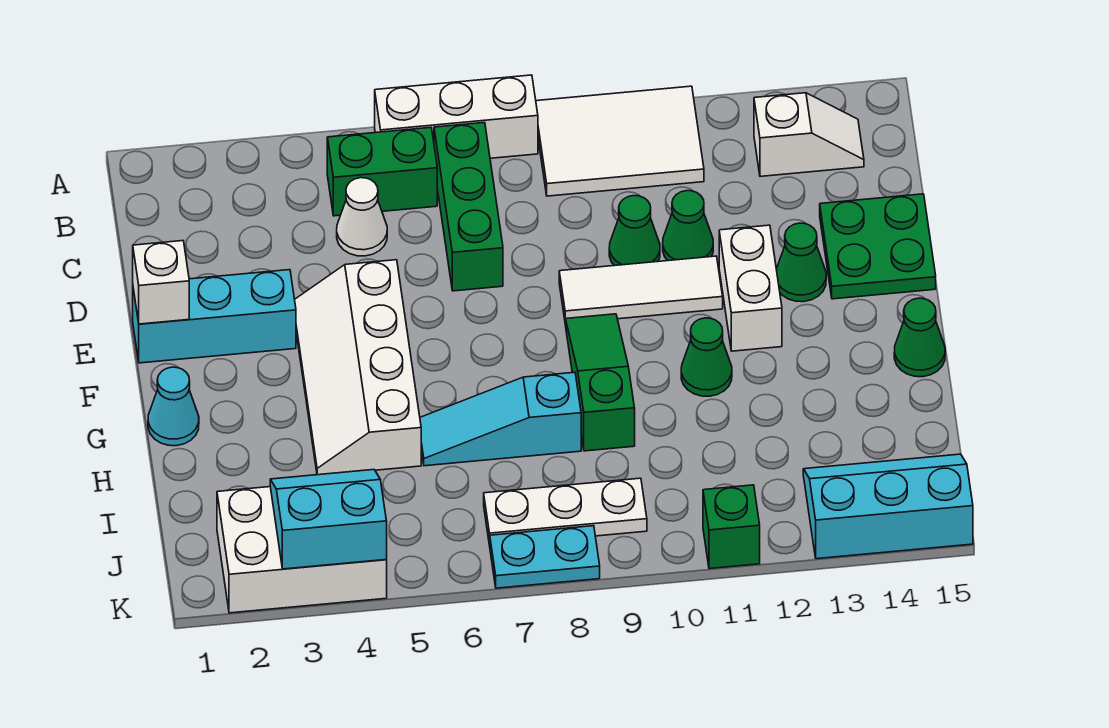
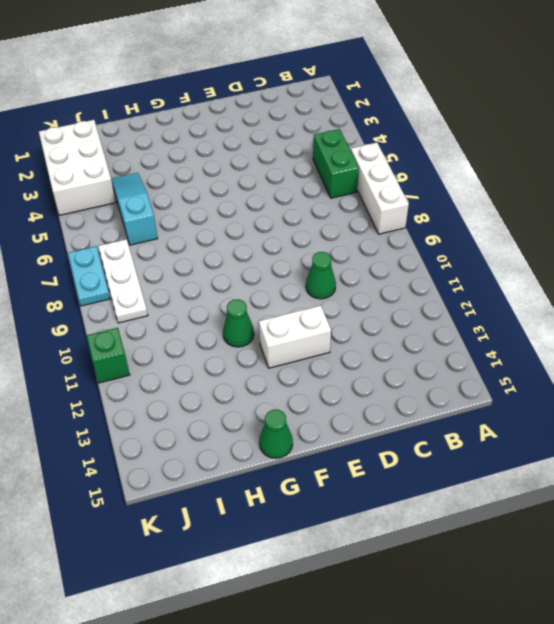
cyan slope I4:I6 level 1 top 6 -> cyan slope H6:H8 level 1 top 8
none -> white tile A9:B11 level 1
none -> green brick B7:D7 level 1
none -> white slope B13:B14 level 1 top 13

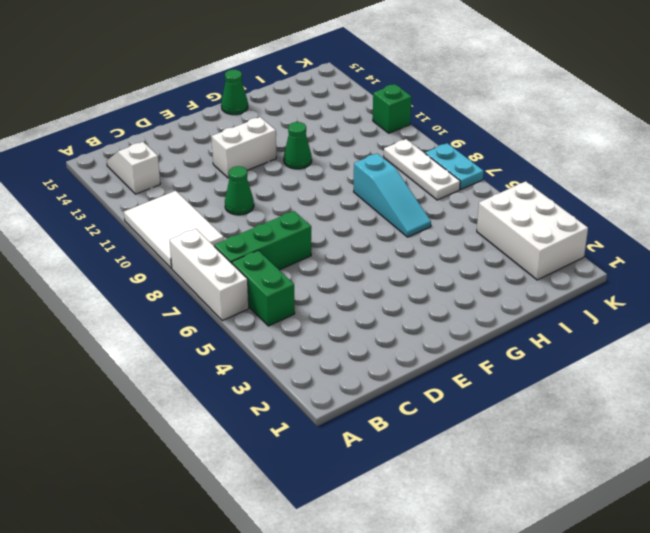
none -> white cone C5 level 1
none -> green cone D11 level 1
none -> green plate D14:E15 level 1

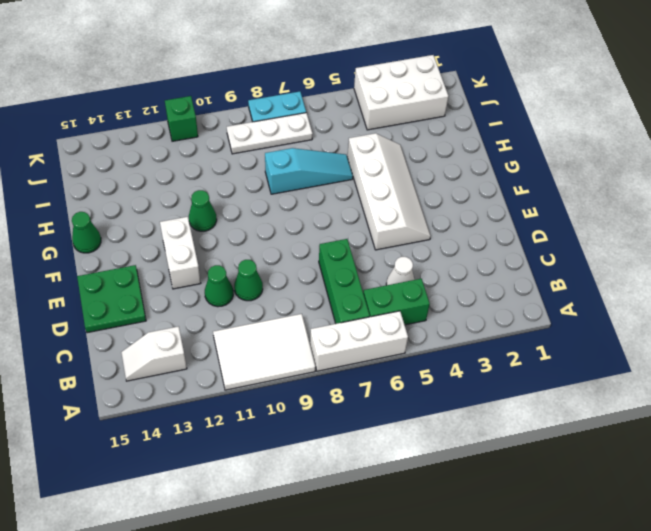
none -> cyan brick E1:E3 level 1
none -> white tile E9:E11 level 1
none -> green cone E13 level 1

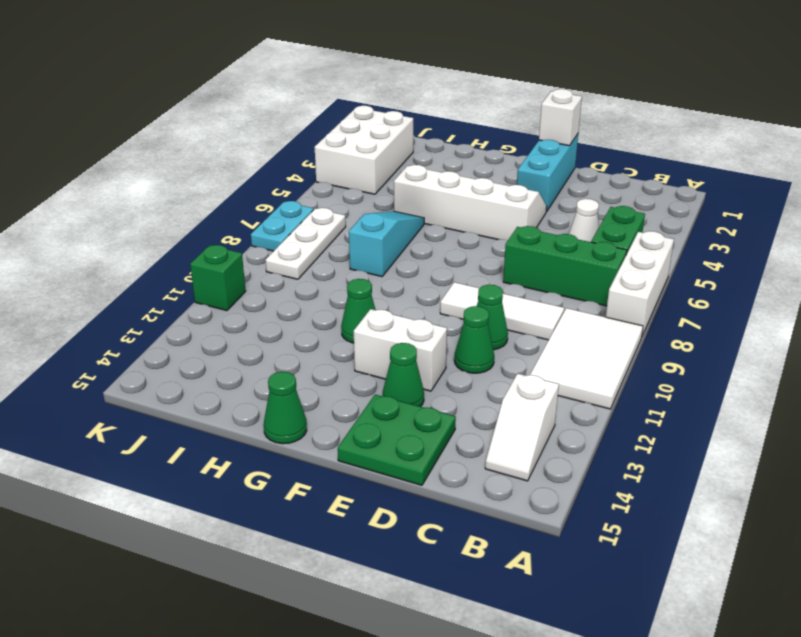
white tile C9:E9 level 1 -> white tile E9:E11 level 1
none -> green slope F9:H9 level 1 top H
none -> cyan cone G1 level 1
none -> cyan slope J13:K15 level 1 top K

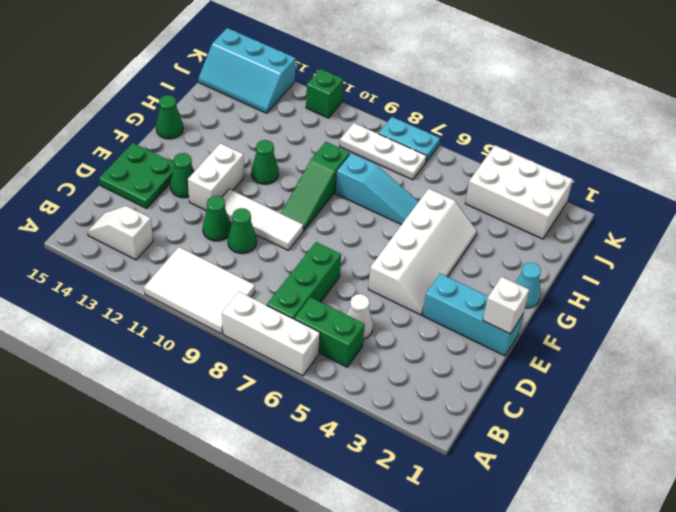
none -> cyan slope J3:K4 level 2 top K

